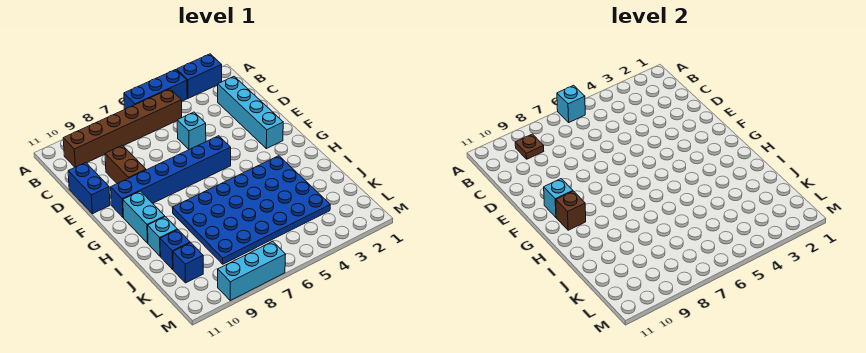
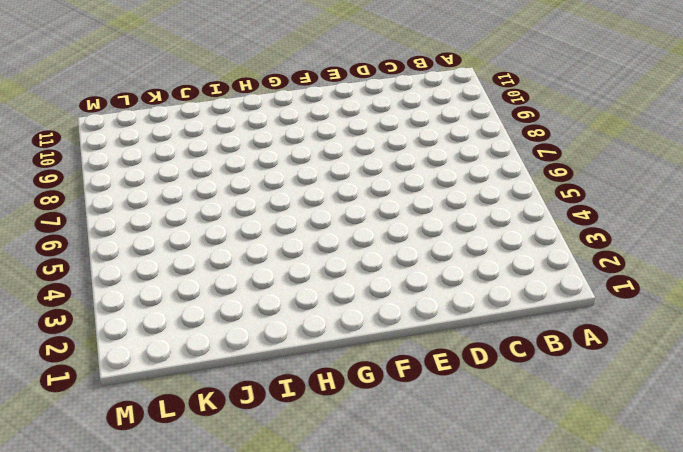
none -> blue brick A2:A3 level 1
none -> blue brick A4:A6 level 1
none -> brown brick B5:B10 level 1

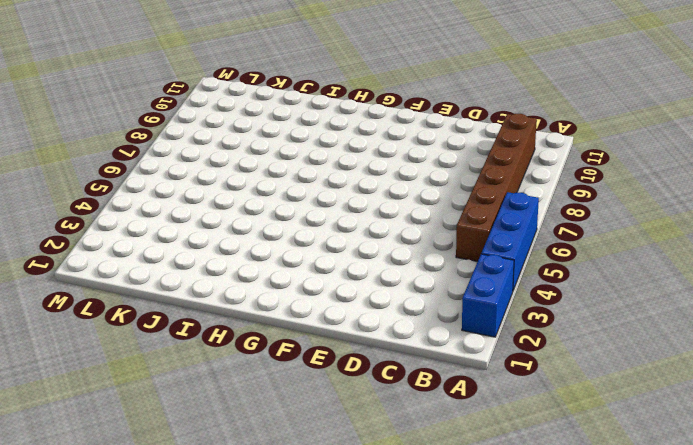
none -> cyan brick C2:F2 level 1
none -> cyan brick D5 level 1
none -> brown brick D9:E9 level 1

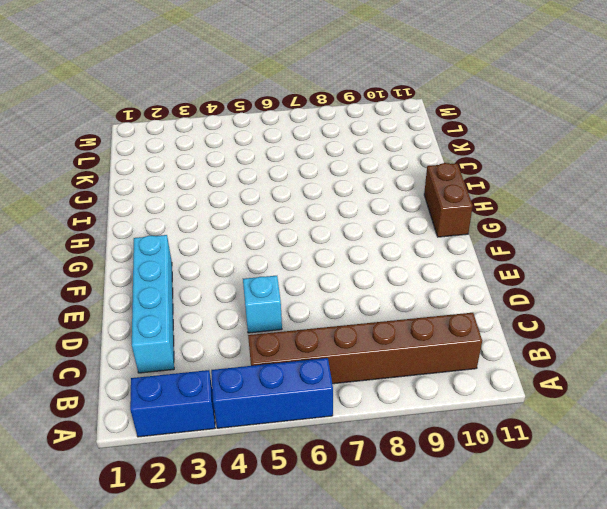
brown brick G11:H11 level 1 -> brown brick D9:E9 level 1
none -> blue brick D11:E11 level 1
none -> blue brick F5:F10 level 1
none -> cyan brick G10:H10 level 1

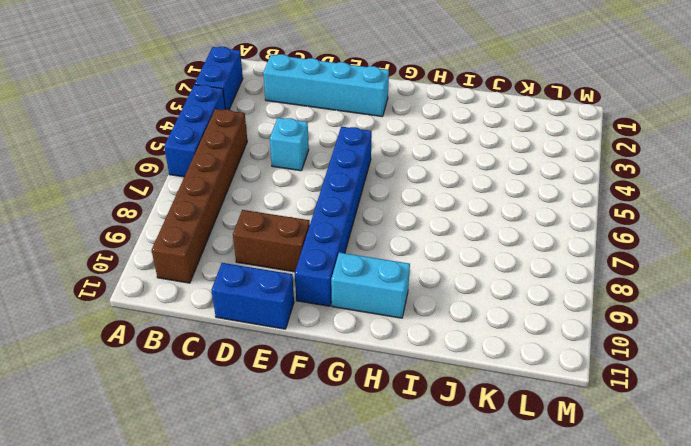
none -> blue plate H3:K8 level 1
none -> cyan brick I10 level 1
none -> blue brick J10 level 1

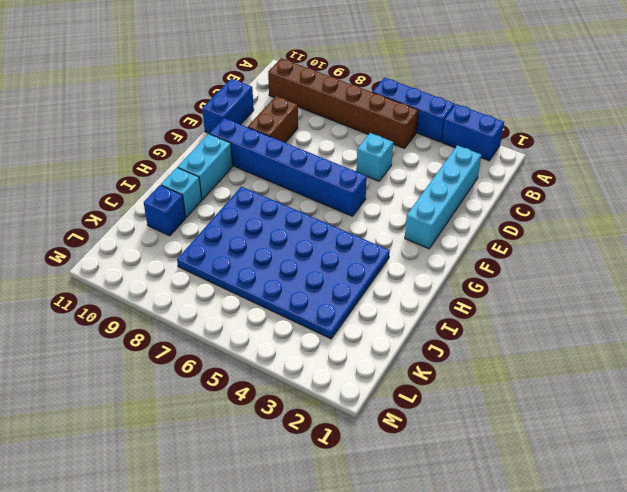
none -> blue brick K10 level 1
none -> cyan brick M7:M9 level 1
none -> cyan brick A6 level 2

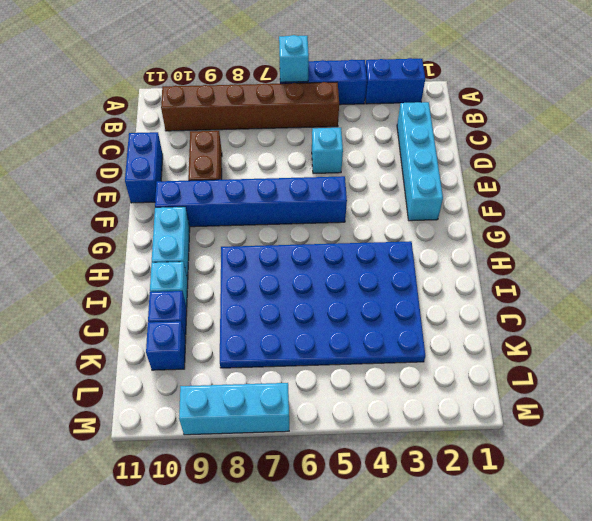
none -> brown plate B9 level 2
none -> cyan brick F10 level 2
none -> brown brick G10 level 2

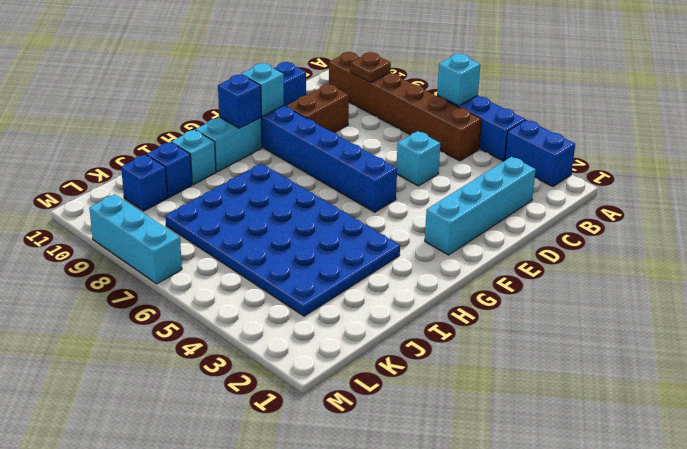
blue brick G10 level 2 -> brown brick G10 level 2

